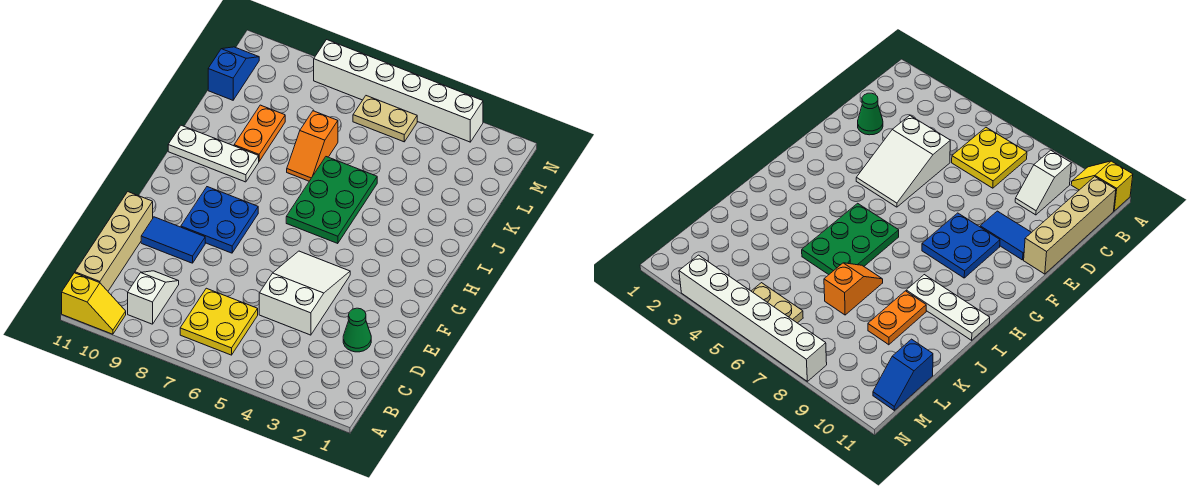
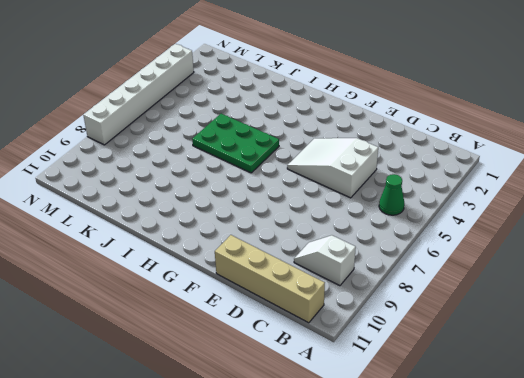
green cone B5 level 1 -> green cone D2 level 1
none -> yellow slope A10:A11 level 1 top 11
none -> yellow plate B6:C7 level 1
none -> blue tile E9:E10 level 1

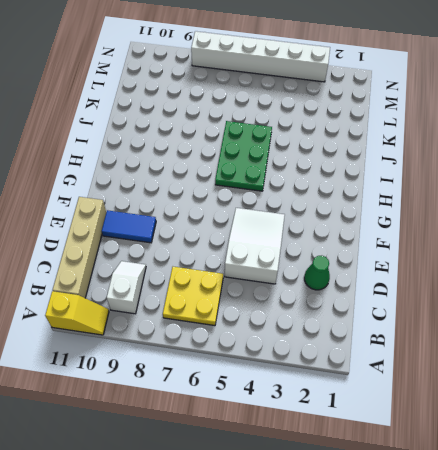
none -> blue plate F8:G9 level 1
none -> white plate I9:I11 level 1
none -> orange slope J7:K7 level 1 top K

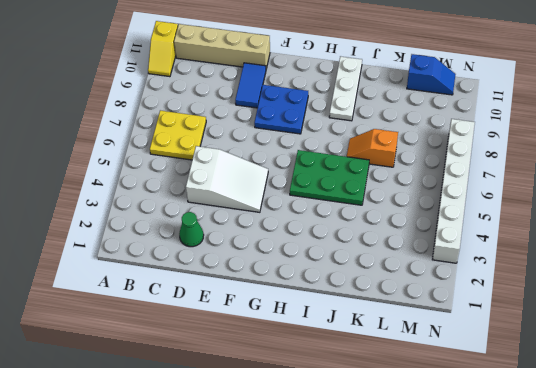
none -> white slope B9:C9 level 1 top B
none -> orange plate J9:K9 level 1
none -> tan plate M5:M6 level 1

